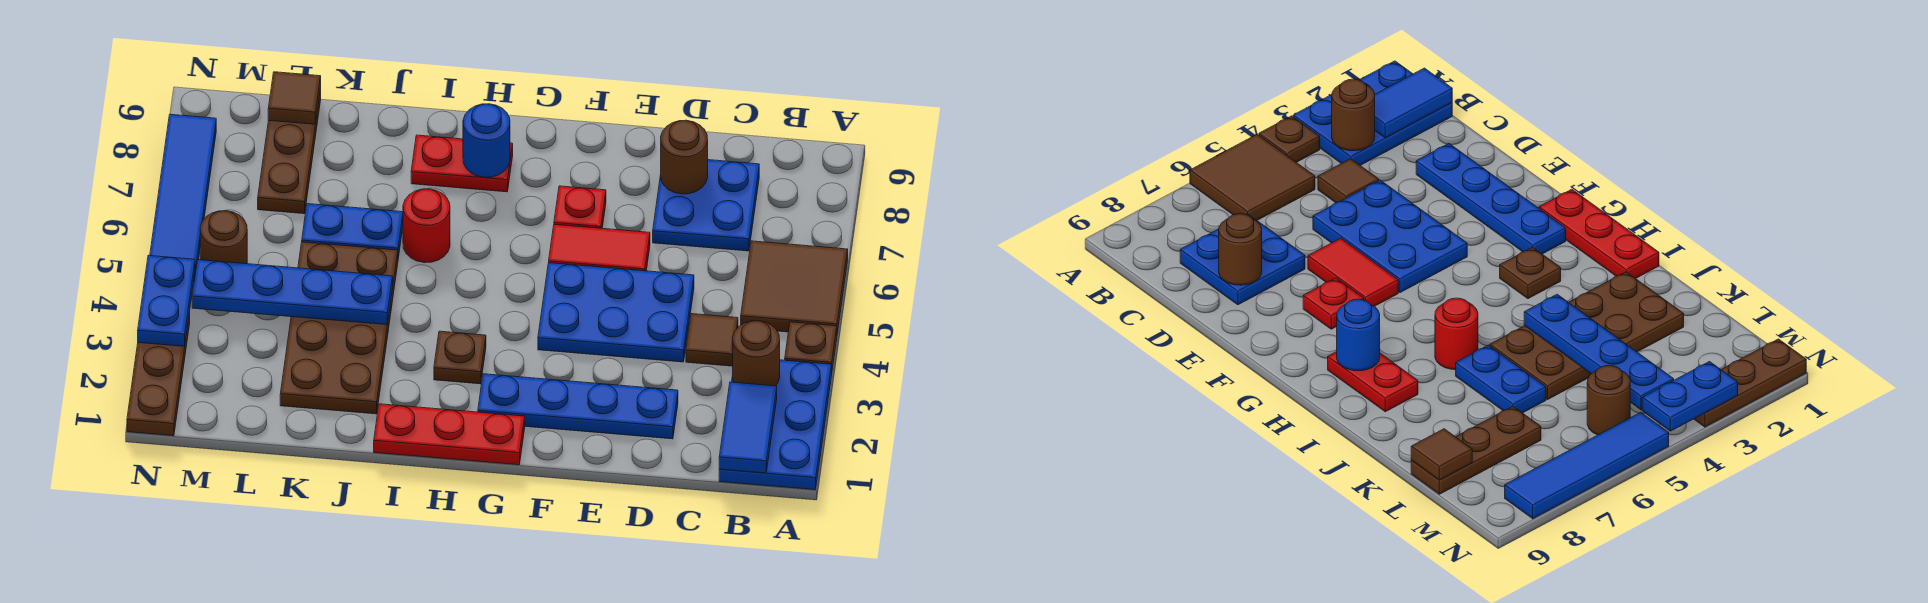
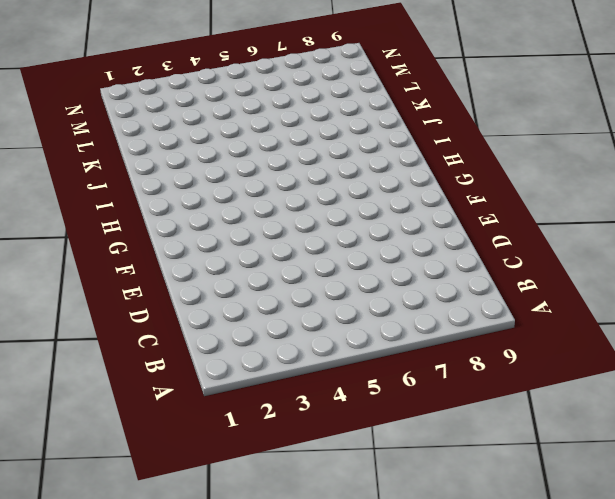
none -> blue plate A1:B3 level 1
none -> brown plate A4 level 1
none -> brown tile A5:B6 level 1

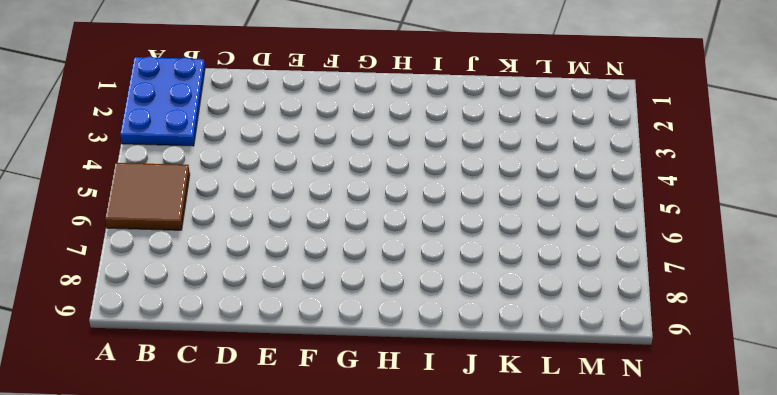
none -> brown plate A4 level 1
none -> brown tile C4 level 1
none -> blue plate C7:D8 level 1

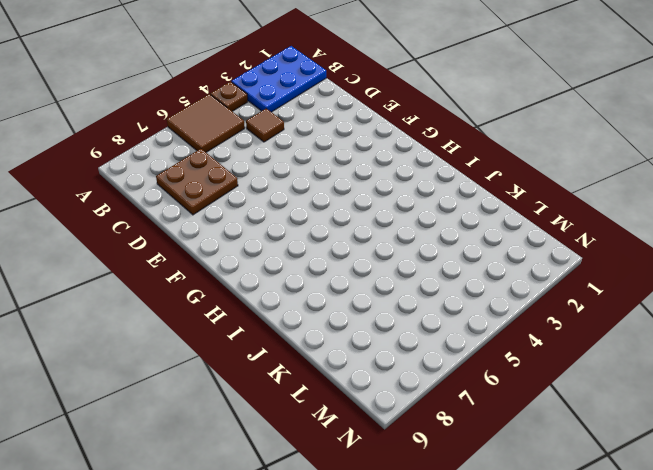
brown plate C7:D8 level 1 -> blue plate C7:D8 level 1
none -> blue plate D2:G2 level 1
none -> blue plate D4:F5 level 1
none -> red tile E6:F6 level 1

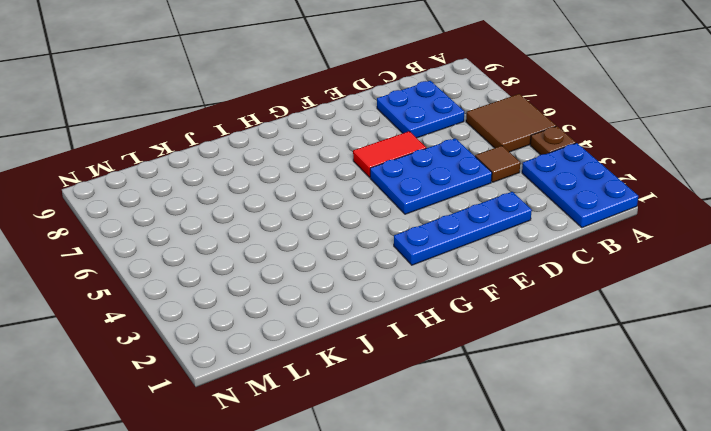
none -> red plate F7 level 1
none -> red plate G1:I1 level 1
none -> brown plate H3 level 1

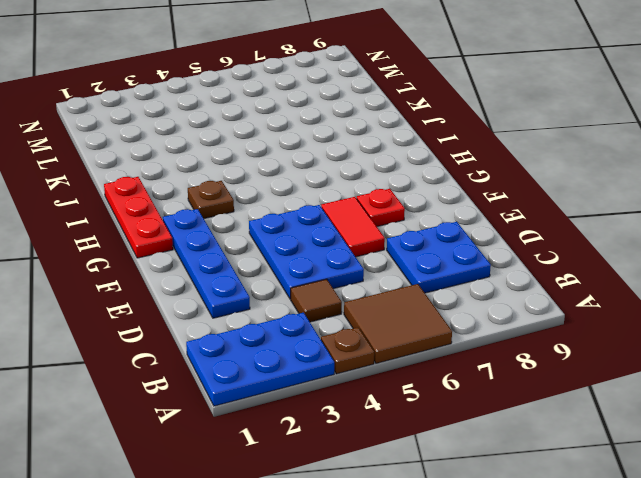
none -> red plate H8:I8 level 1
none -> red round brick I6 level 1
none -> brown plate J2:K5 level 1

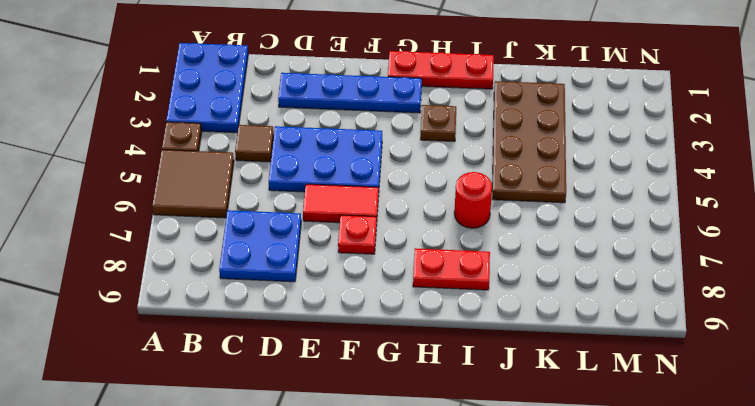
none -> blue plate J6:K6 level 1
none -> brown plate L7:L9 level 1
none -> brown round brick M5 level 1

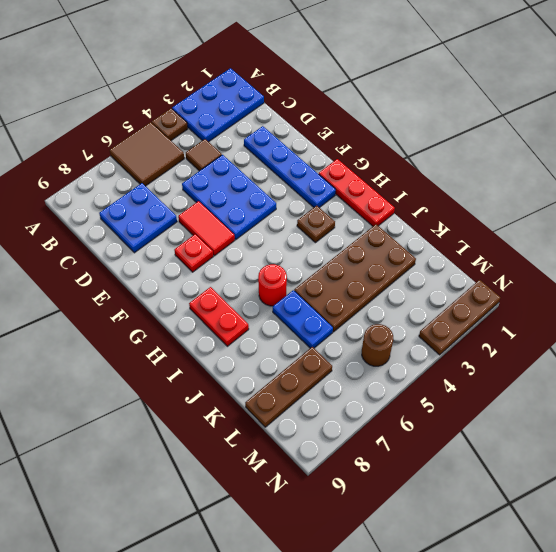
none -> blue tile N5:N8 level 1
none -> blue tile B1:B2 level 2
none -> brown round brick B3 level 2

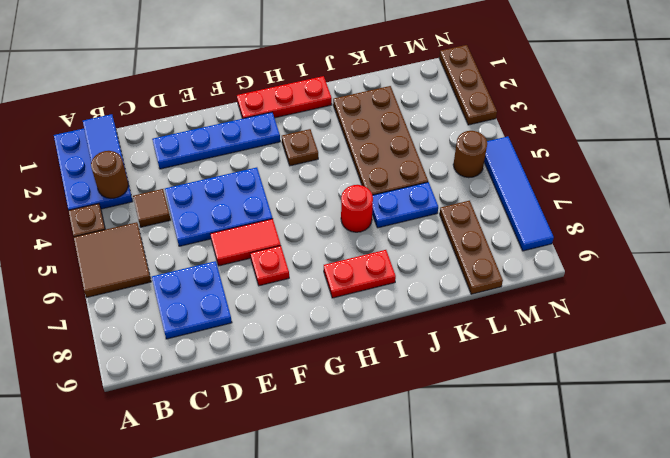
none -> brown round brick D8 level 2
none -> blue round brick H8 level 2
none -> blue plate J4:M4 level 2

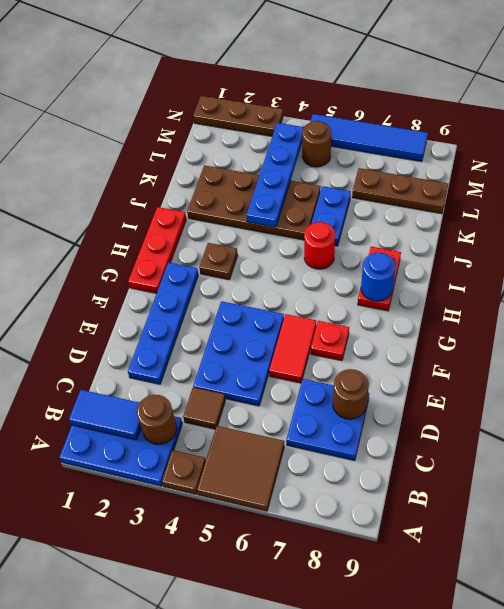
none -> brown tile L9 level 2
none -> blue plate N3:N4 level 2

